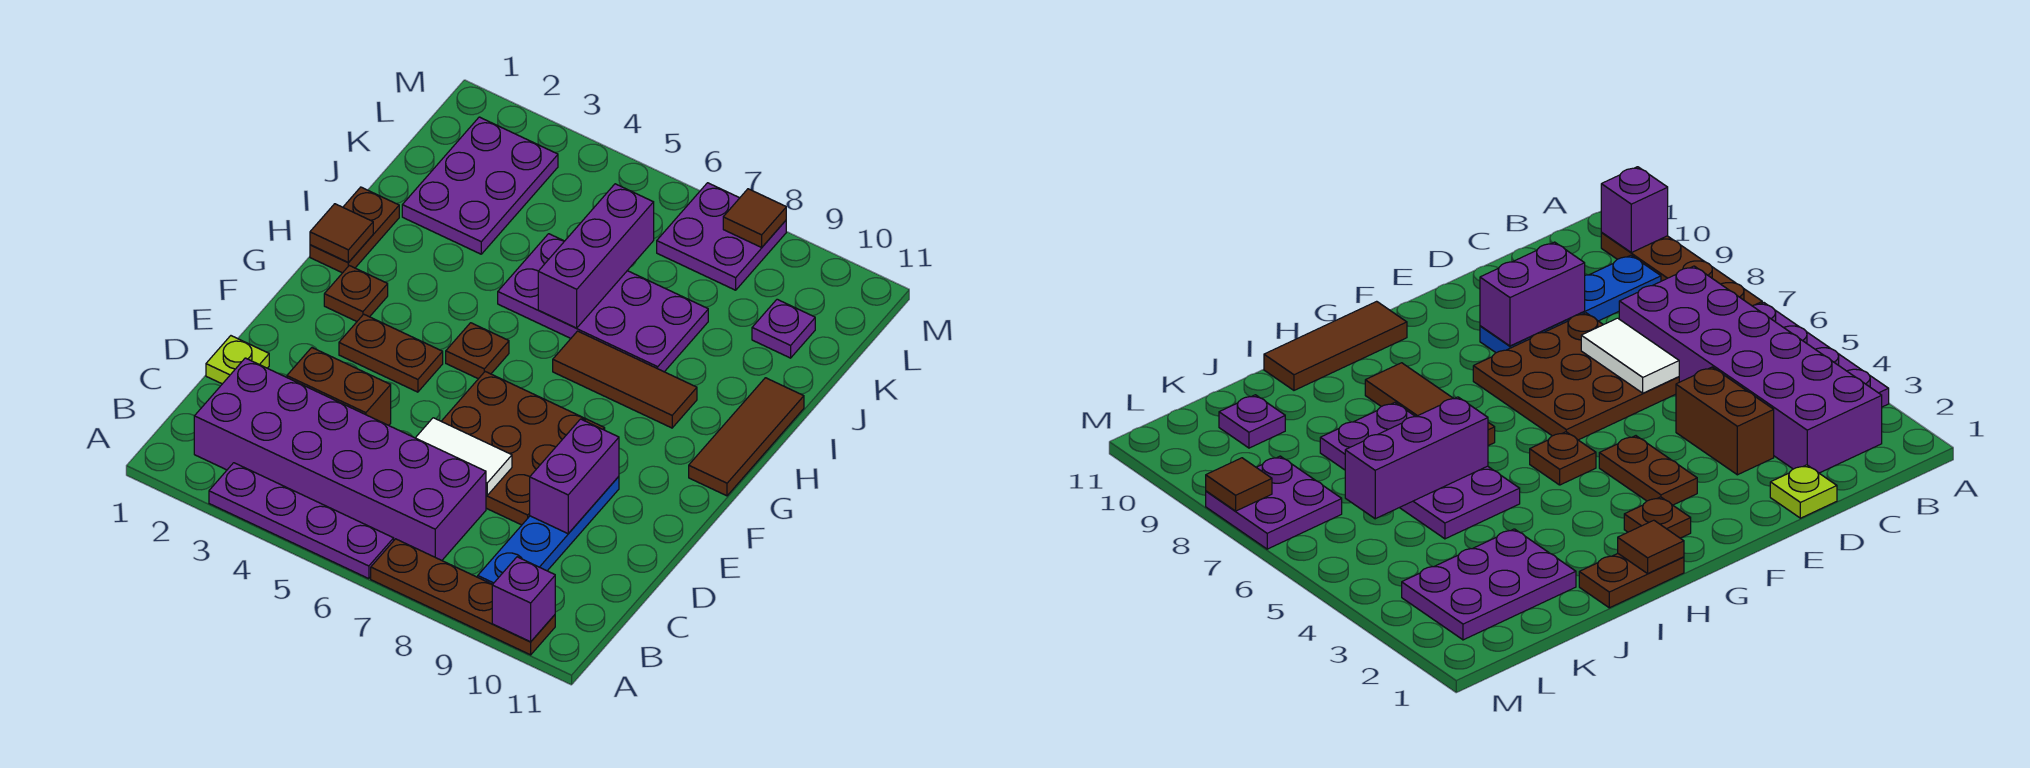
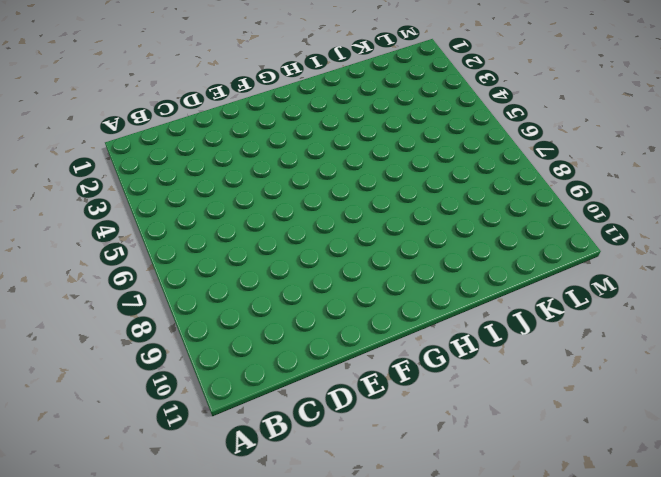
none -> purple plate A3:A6 level 1
none -> brown plate A7:A10 level 1
none -> purple brick B2:C7 level 1

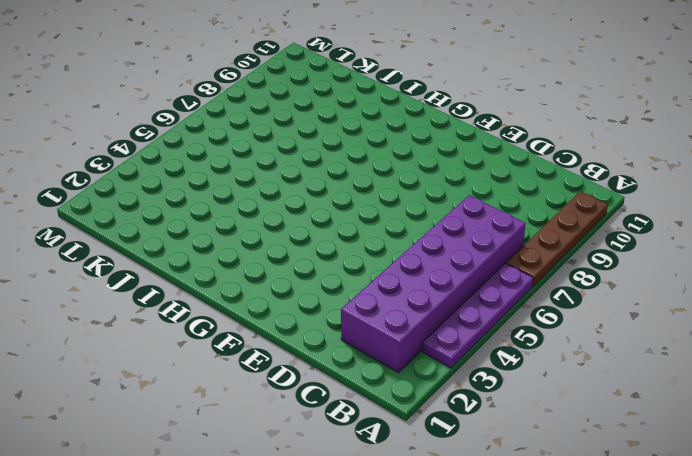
none -> blue plate B9:E9 level 1
none -> lime plate D1 level 1
none -> brown brick D3:D4 level 1

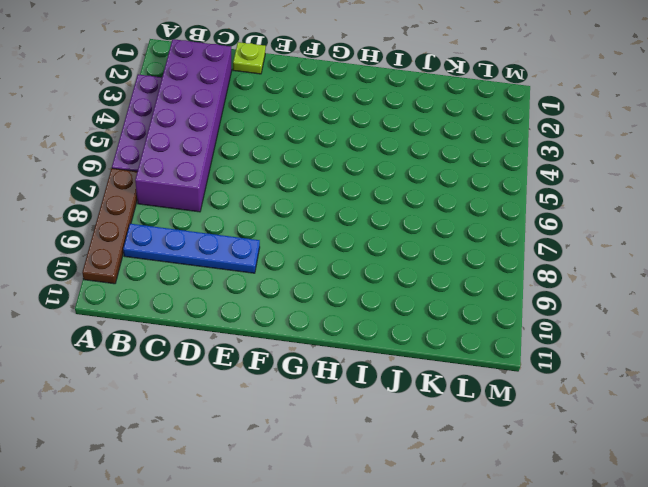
none -> brown brick D3:D4 level 1
none -> brown plate D6:F8 level 1
none -> brown plate F3:F4 level 1

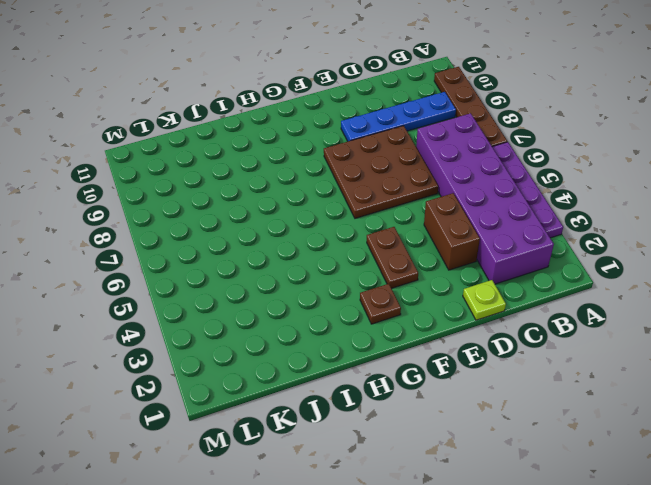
none -> brown plate G5 level 1
none -> brown tile G11:I11 level 1
none -> brown plate H1:I1 level 1

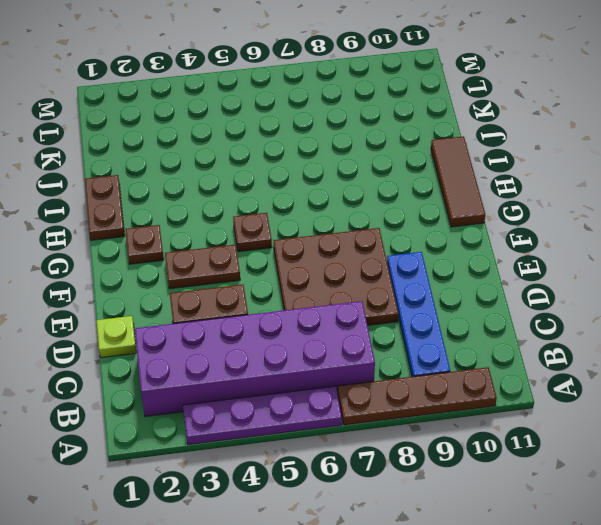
none -> brown tile H7:H9 level 1
none -> purple plate I5:J8 level 1
none -> purple plate J2:L3 level 1

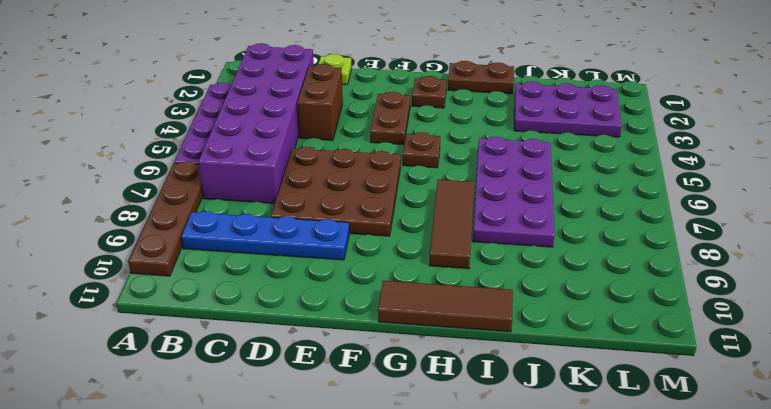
none -> purple plate K10 level 1
none -> purple plate L7:M8 level 1
none -> purple brick A10 level 2

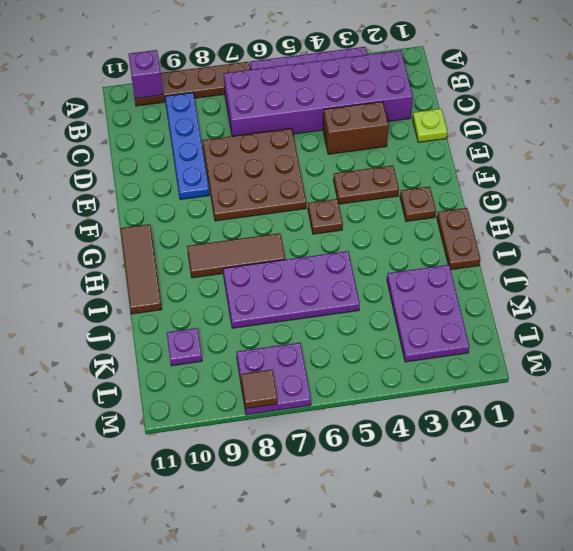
none -> white tile D6:D7 level 2
none -> purple brick D9:E9 level 2
none -> brown tile H1 level 2

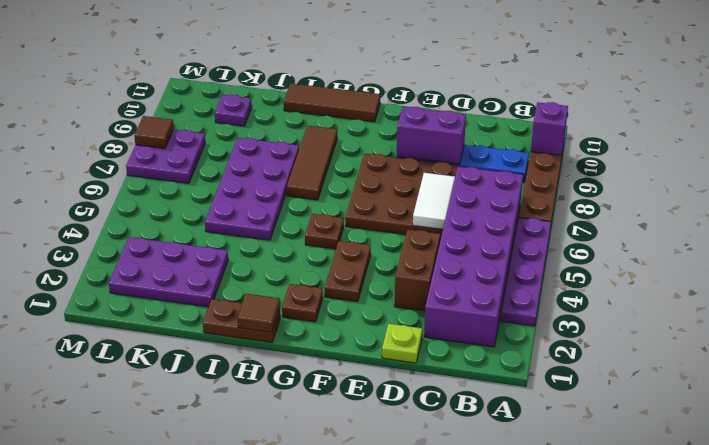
none -> purple brick I6:K6 level 2

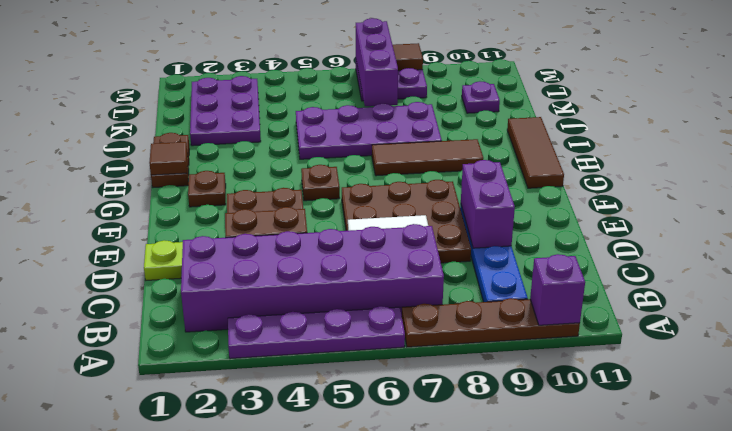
purple brick K7:M7 level 2 -> purple brick I6:K6 level 2

